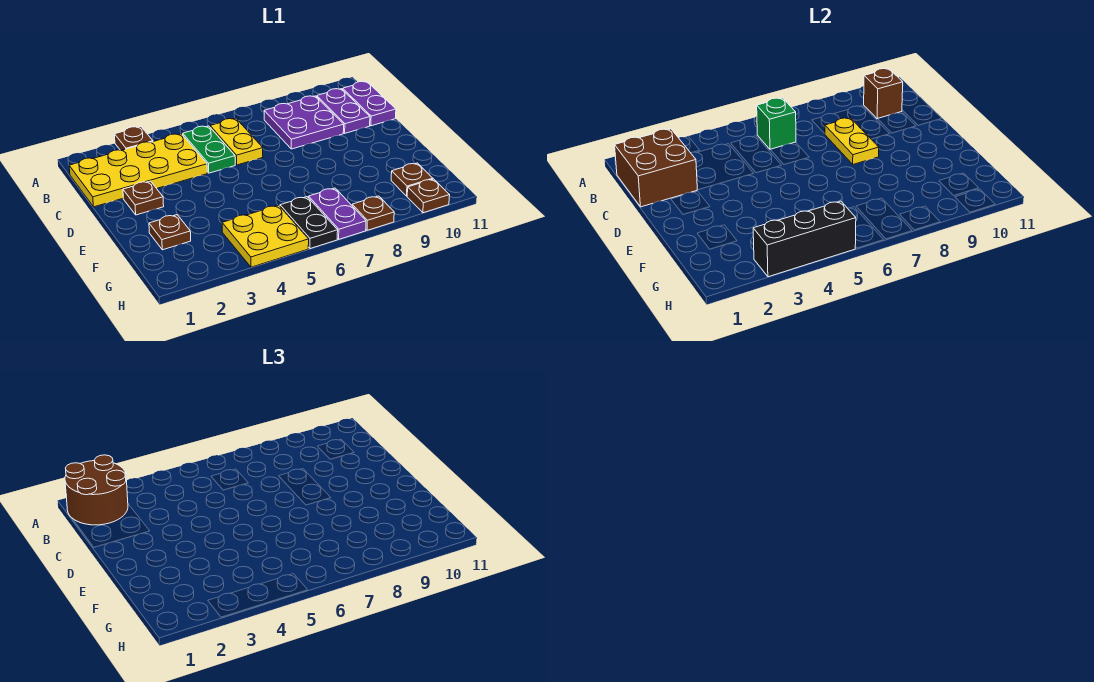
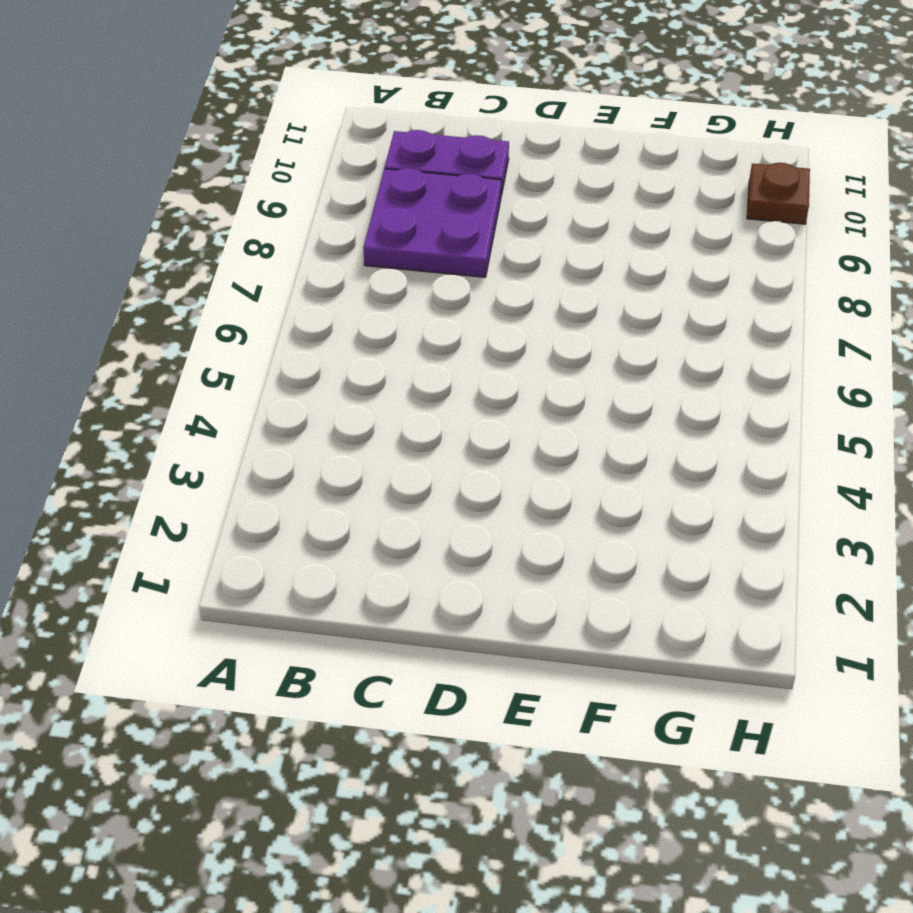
none -> brown plate A3 level 1
none -> yellow plate B1:C4 level 1
none -> green plate B5:C5 level 1

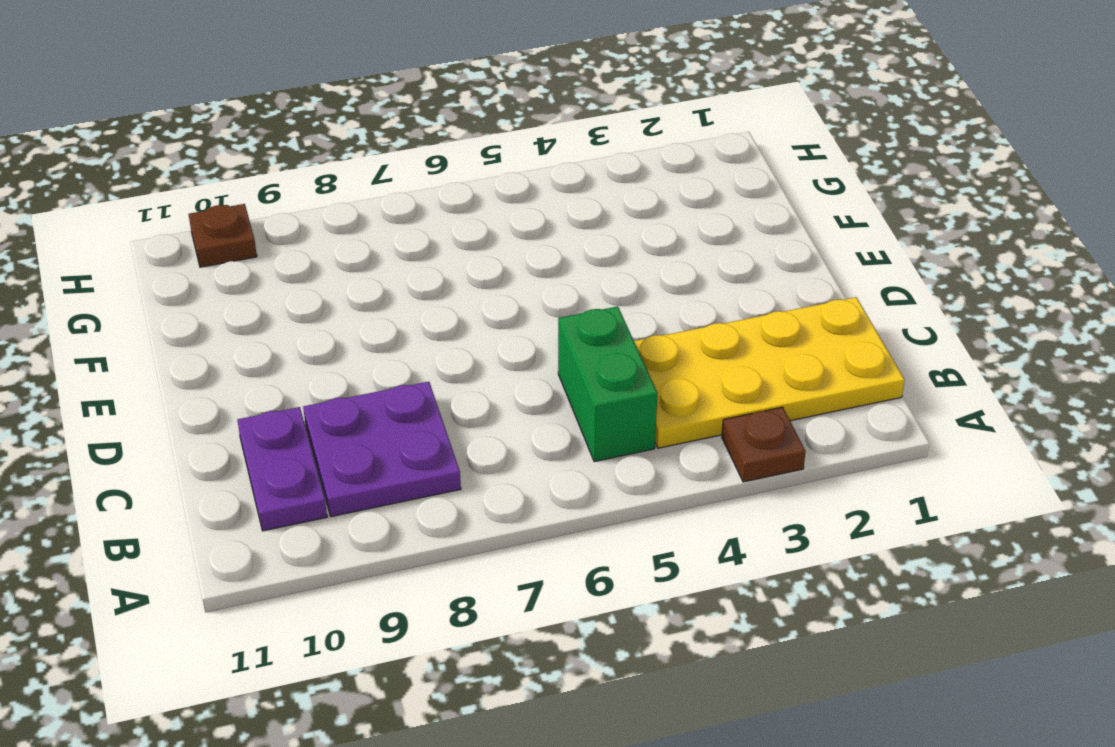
green brick B5:C5 level 1 -> green plate B5:C5 level 1
none -> yellow plate B6:C6 level 1
none -> purple plate B11:C11 level 1
none -> brown plate D2 level 1

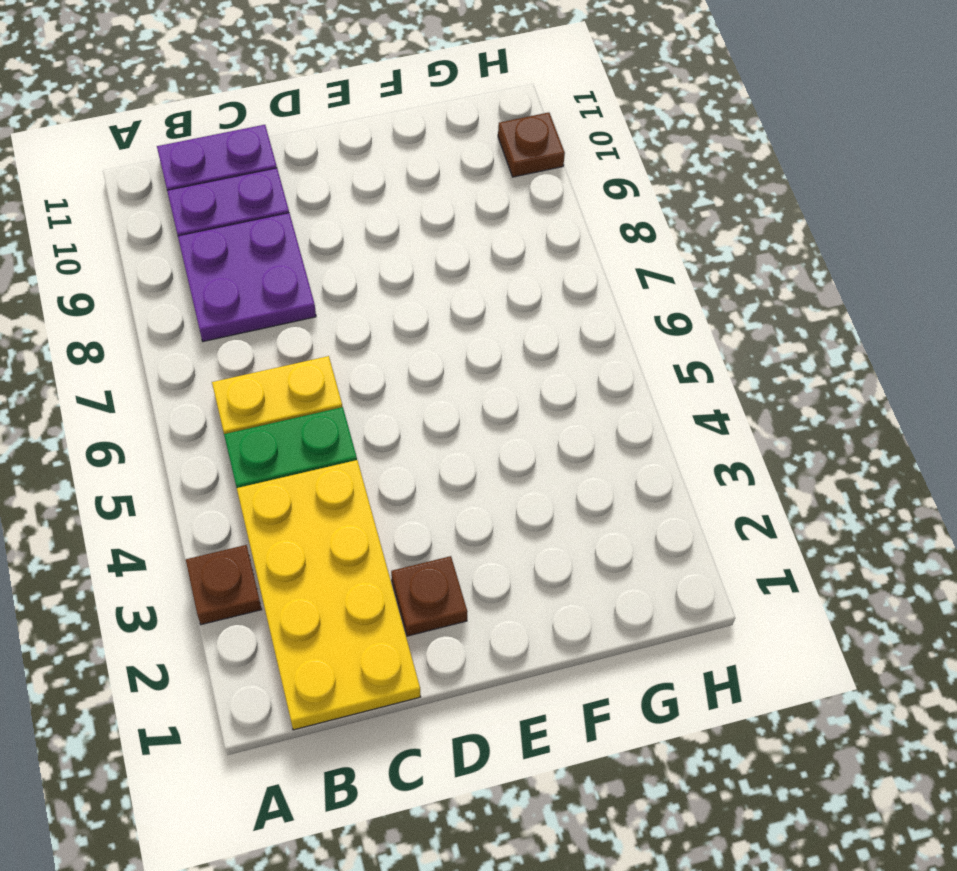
none -> brown plate F2 level 1
none -> yellow plate G4:H5 level 1
none -> black plate G6:H6 level 1

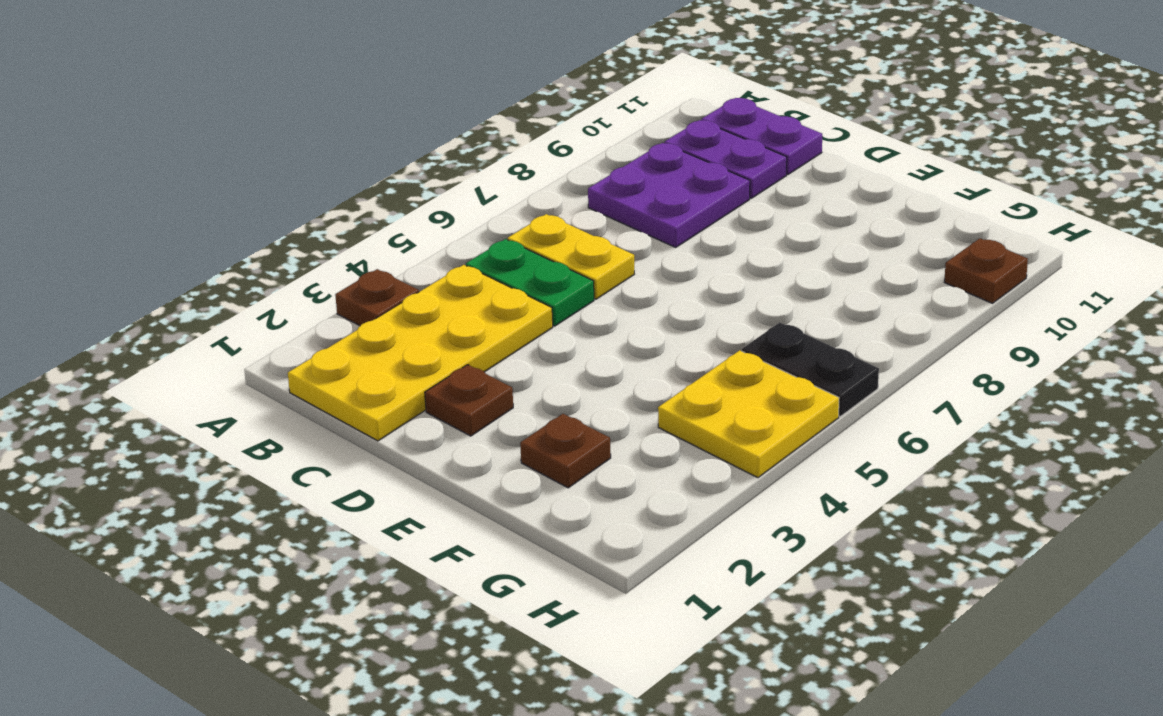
none -> purple plate G7:H7 level 1
none -> brown plate G10 level 1
none -> brown plate H8 level 1

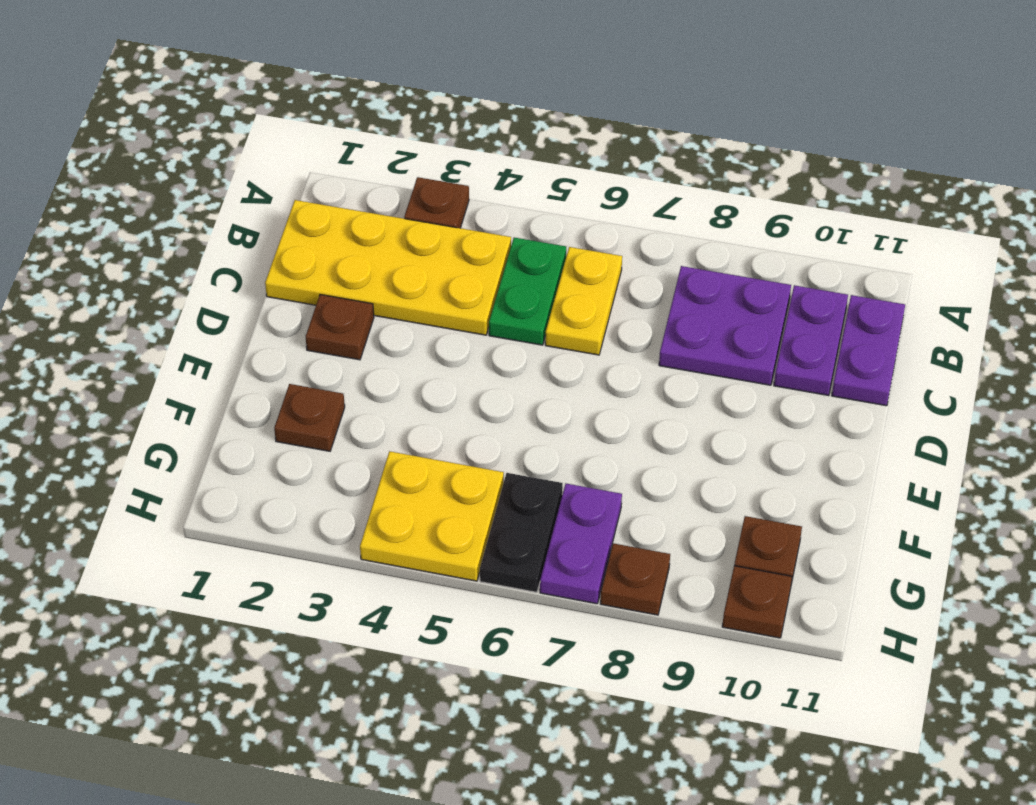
none -> brown brick B1:C2 level 2
none -> green brick B6 level 2
none -> brown brick B10 level 2

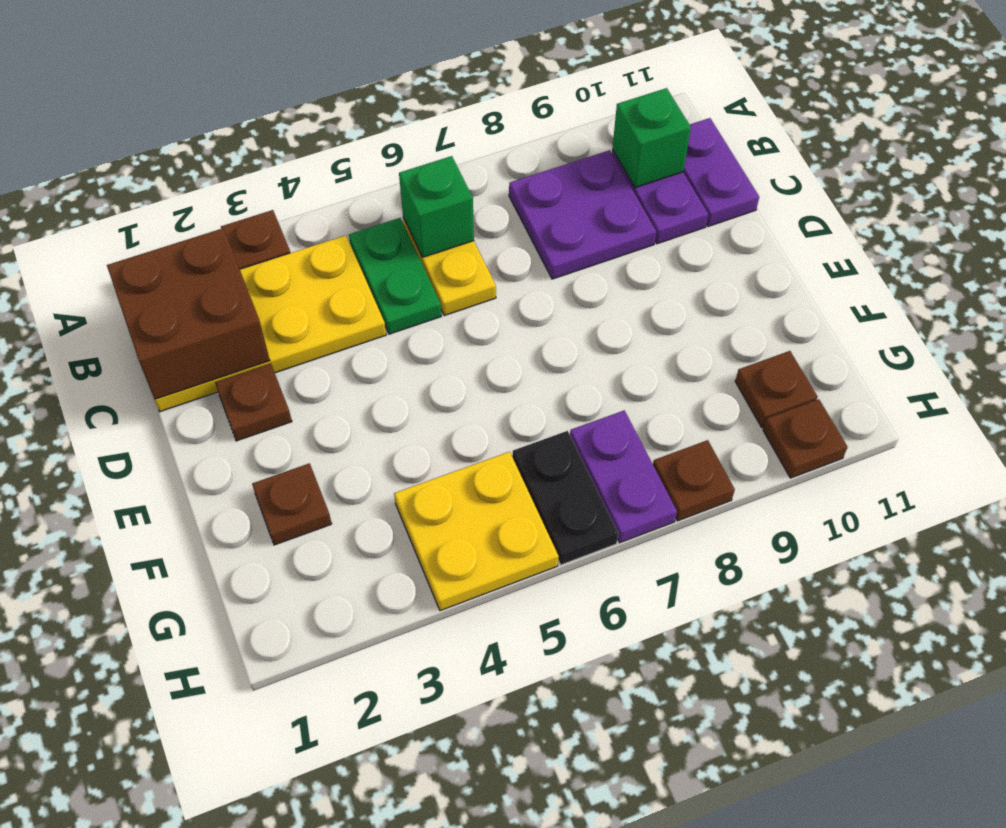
green brick B10 level 2 -> brown brick B10 level 2
none -> yellow plate C8:D8 level 2
none -> black brick H3:H5 level 2
none -> brown round brick A1:B2 level 3

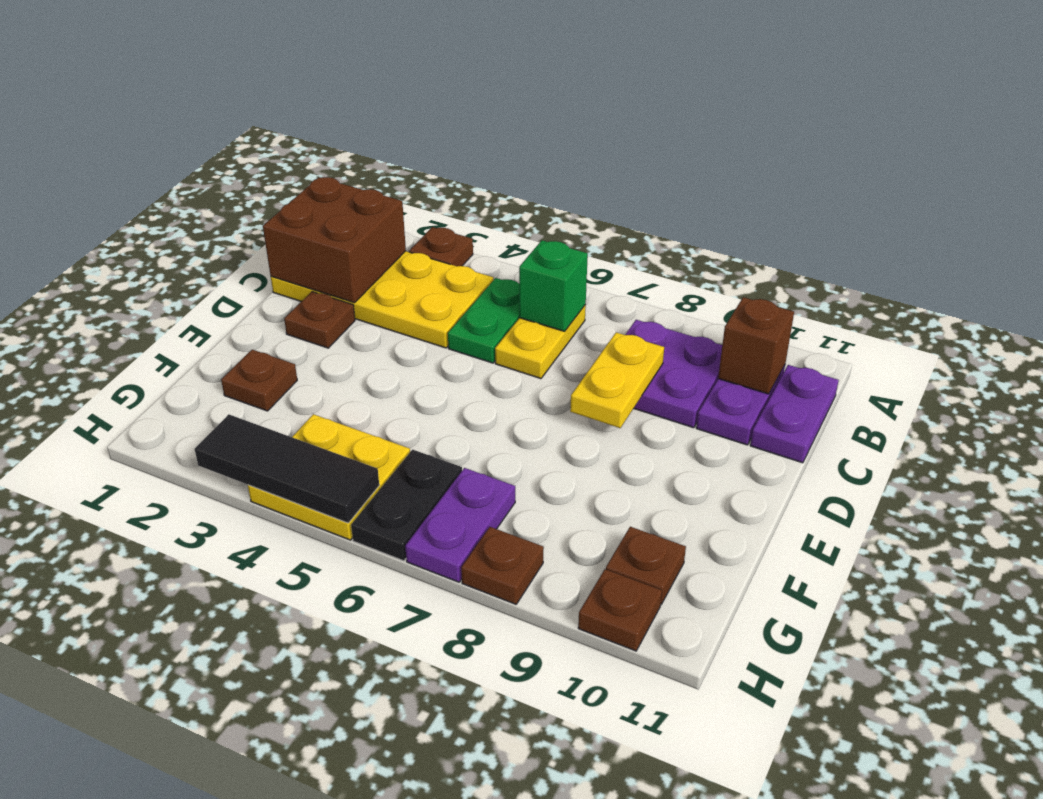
black tile H3:H5 level 2 -> black brick H3:H5 level 2
none -> brown round brick A1:B2 level 3

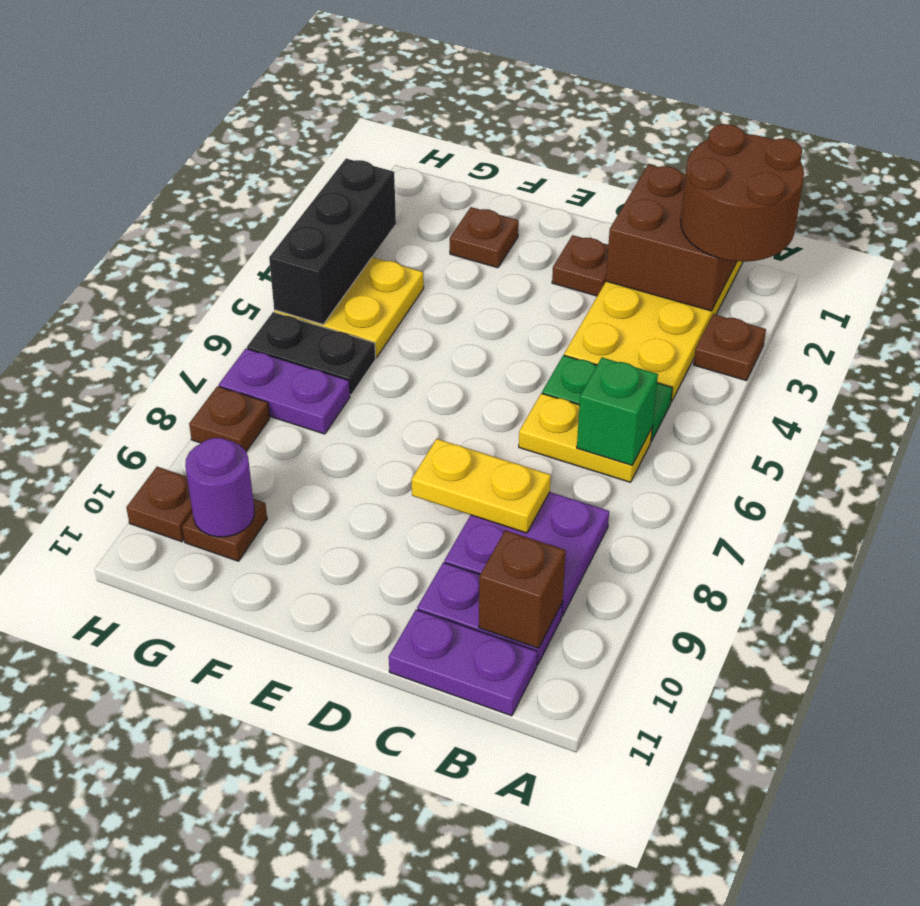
purple round brick G10 level 2 -> none

